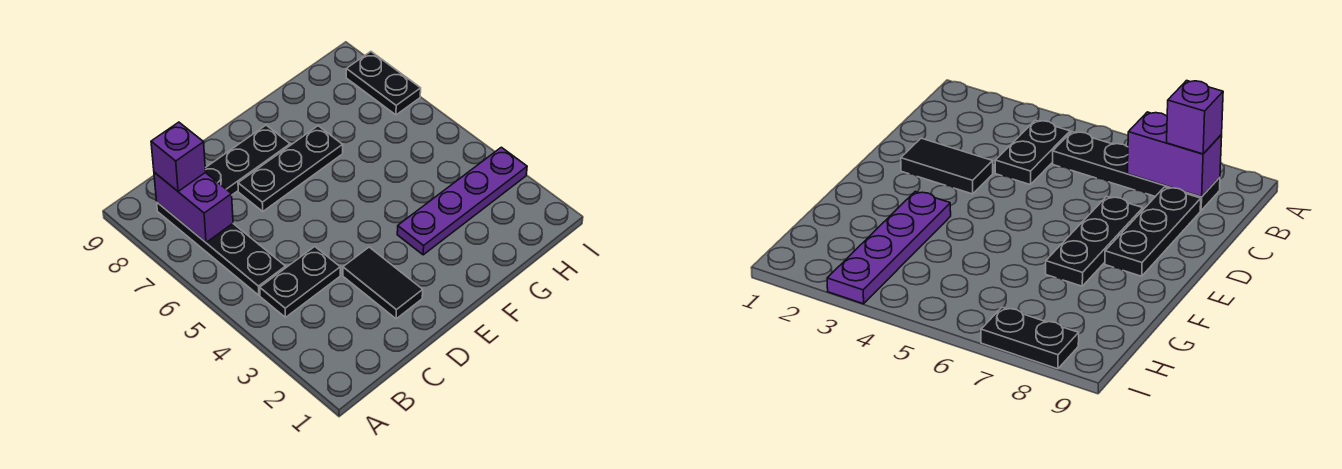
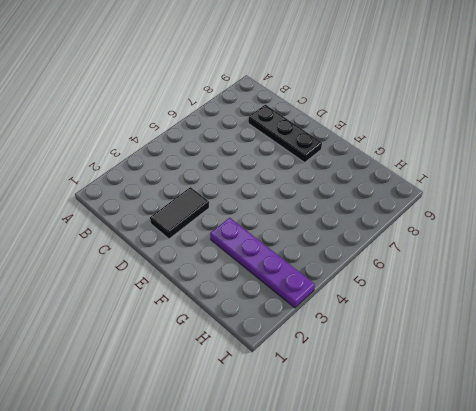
none -> black plate B4:C4 level 1
none -> black plate B5:B8 level 1

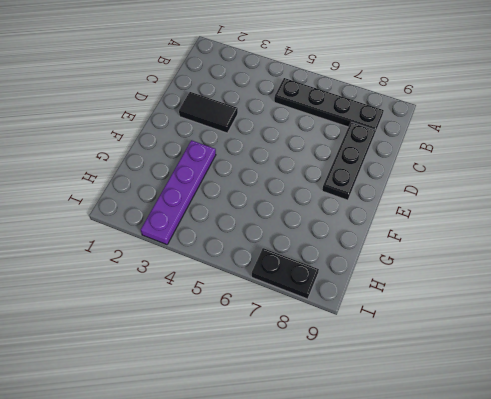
none -> black plate B4:C4 level 1
none -> black plate D7:F7 level 1

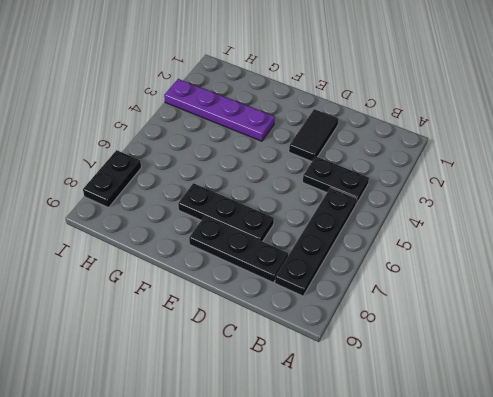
none -> purple brick B7:B8 level 2
none -> purple brick B8 level 3

